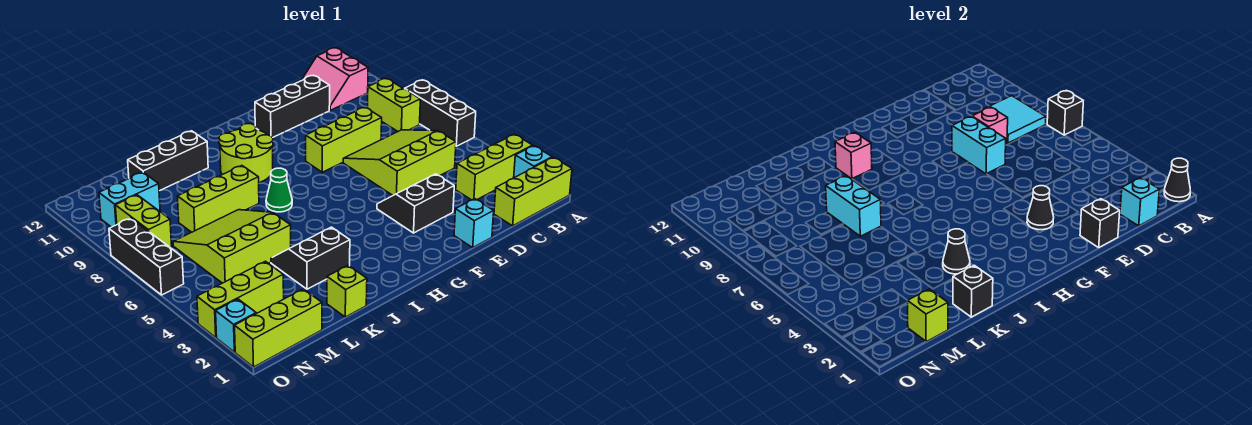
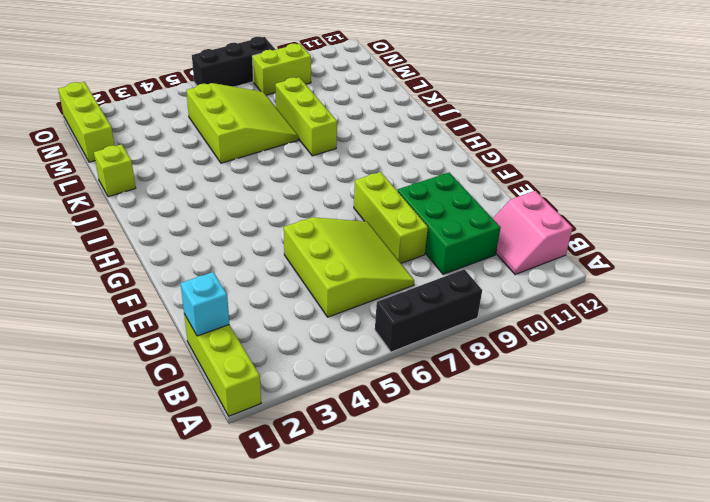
pink slope B11:C12 level 1 top 12 -> pink slope B11:C12 level 1 top B
green brick C9:E10 level 1 -> none
none -> cyan brick A2 level 1
none -> lime brick A3:C3 level 1
none -> lime brick B8:B9 level 1
none -> black brick D11:F11 level 1

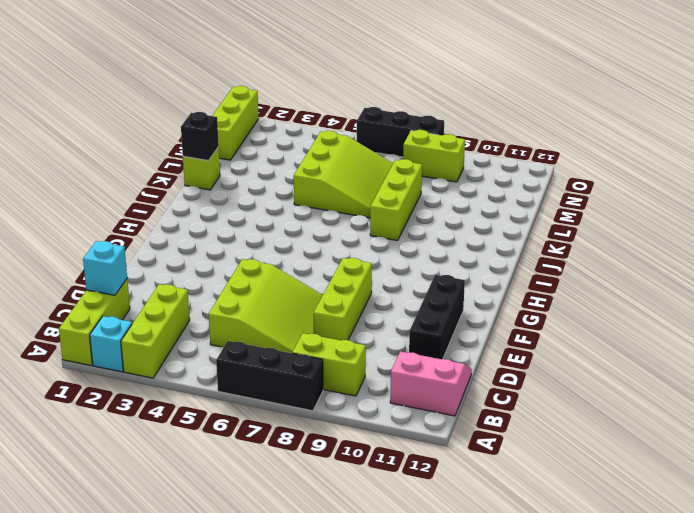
none -> cyan brick E1 level 1
none -> black slope E3:F4 level 1 top 3
none -> lime round brick H9:I10 level 1
none -> green cone I7 level 1

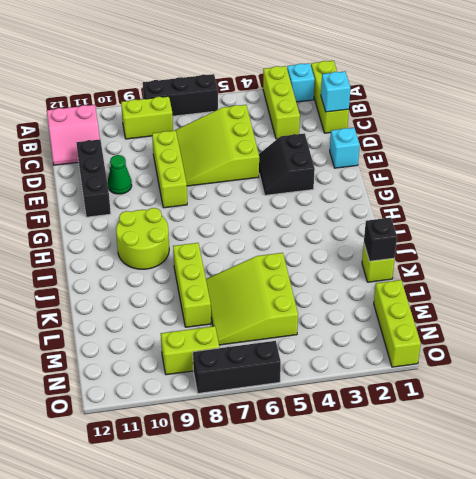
green cone E10 level 1 -> green cone I7 level 1
none -> black slope J3:K4 level 1 top 3
none -> black brick J11:L11 level 1
none -> lime brick M3:O3 level 1
none -> cyan brick M10:N10 level 1

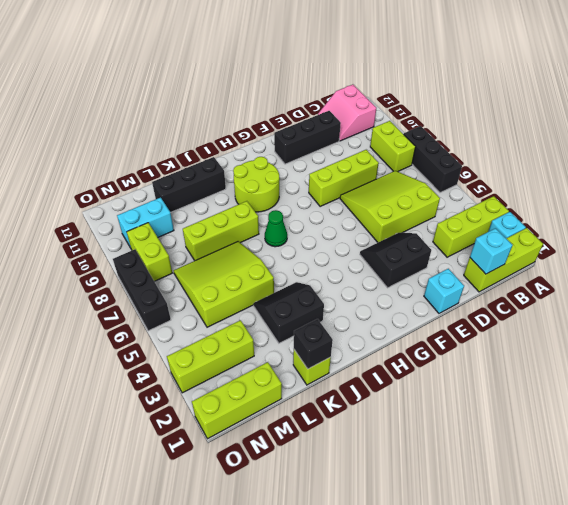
none -> cyan brick O2 level 1
none -> black cone A1 level 2
none -> black brick A7 level 2
none -> cyan tile B8:C9 level 2

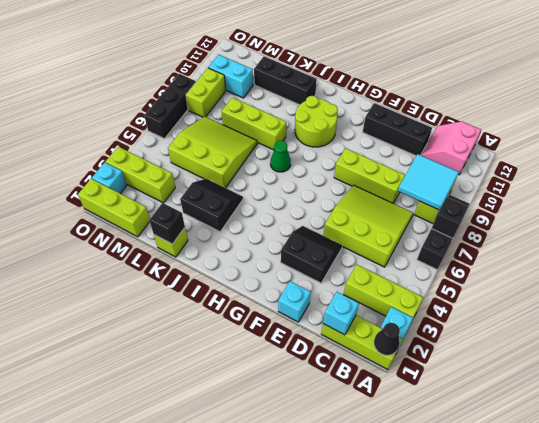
none -> pink brick D8 level 2
none -> black brick E1 level 2
none -> cyan brick E7:E8 level 2
none -> black cone F3 level 2

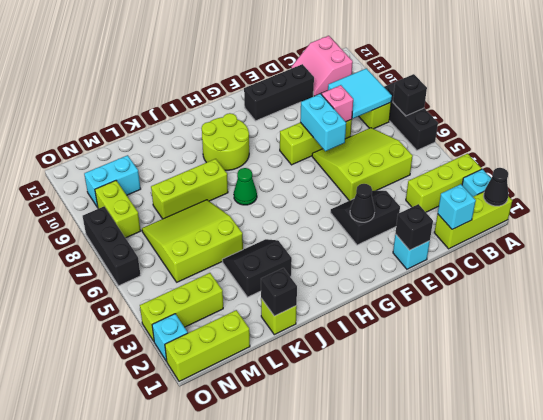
none -> black brick J11:L11 level 1
none -> pink brick I10 level 2
none -> black cone J3 level 2
none -> cyan brick K7:K8 level 2

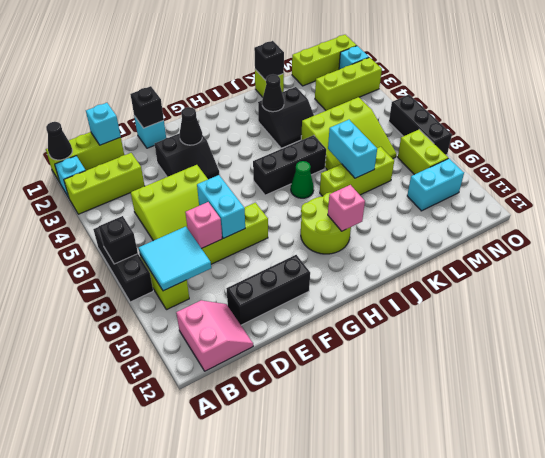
black brick H6:J6 level 1 -> black brick J11:L11 level 1
none -> lime brick M1 level 2

